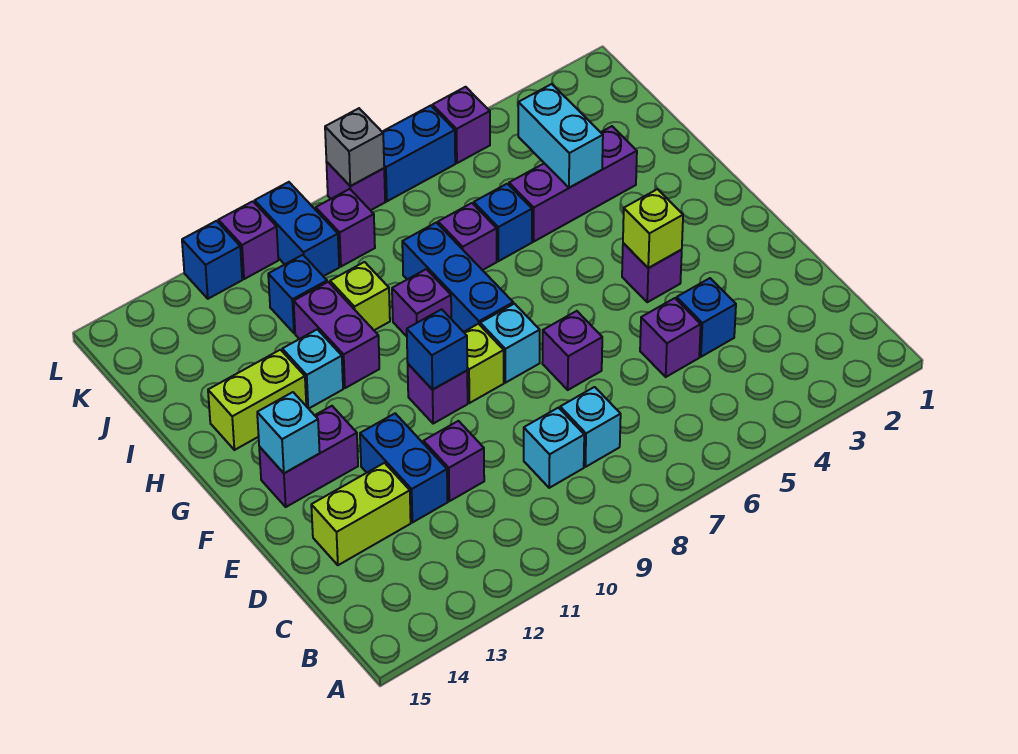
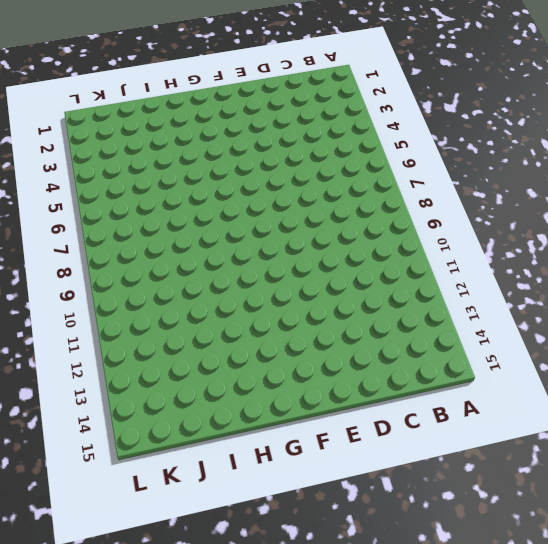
none -> cyan brick C8 level 1
none -> cyan brick C9 level 1
none -> blue brick D4 level 1
none -> purple brick D5 level 1

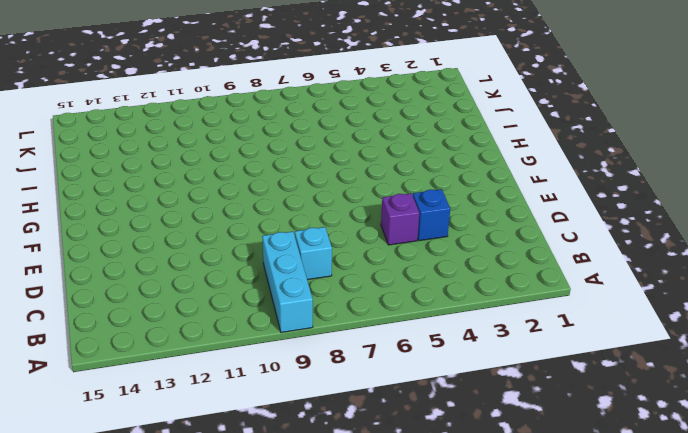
cyan brick A9:C9 level 1 -> cyan brick C9 level 1
none -> purple brick D11 level 1
none -> blue brick D12:E12 level 1
none -> lime brick D13:D14 level 1
none -> purple brick E7 level 1

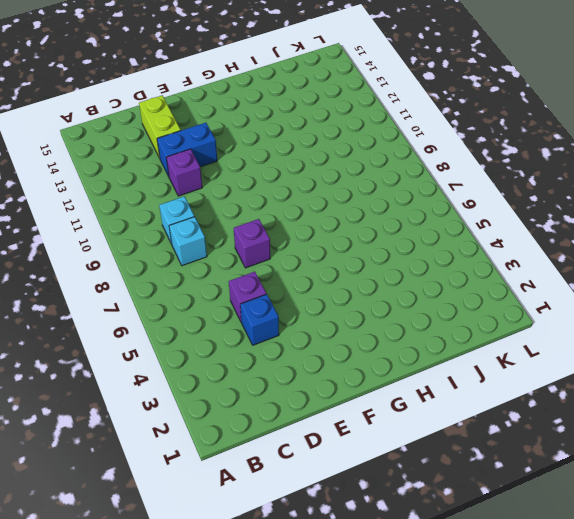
none -> purple brick F4 level 1
none -> cyan brick F8 level 1
none -> lime brick F9 level 1
none -> purple brick F10 level 1

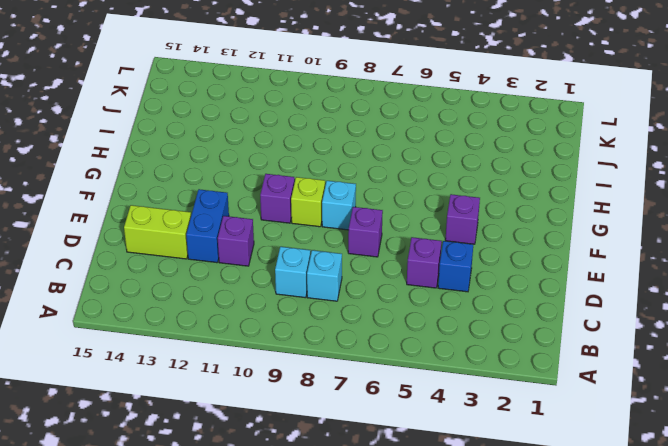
none -> purple brick F13:F14 level 1
none -> blue brick G8:I8 level 1
none -> purple brick H9 level 1
none -> purple brick H11:I11 level 1

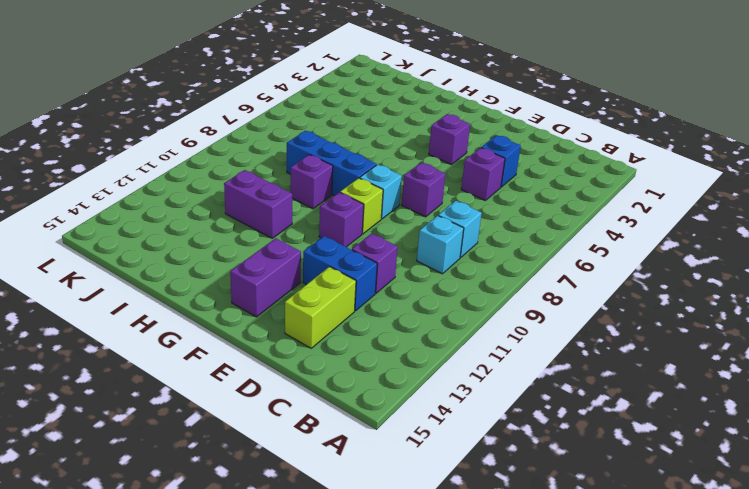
none -> cyan brick H12 level 1
none -> lime brick H13:H14 level 1
none -> purple brick I3:I5 level 1
none -> blue brick I6 level 1

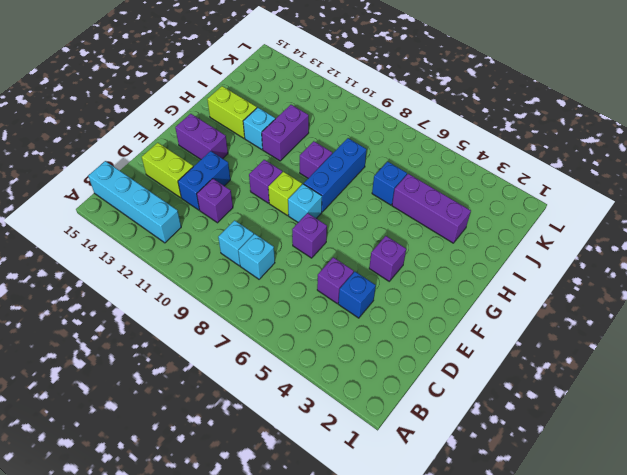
cyan brick B12:B15 level 1 -> none
none -> purple brick I7 level 1
none -> lime brick I10 level 1
none -> blue brick J11 level 1
none -> purple brick K9 level 1

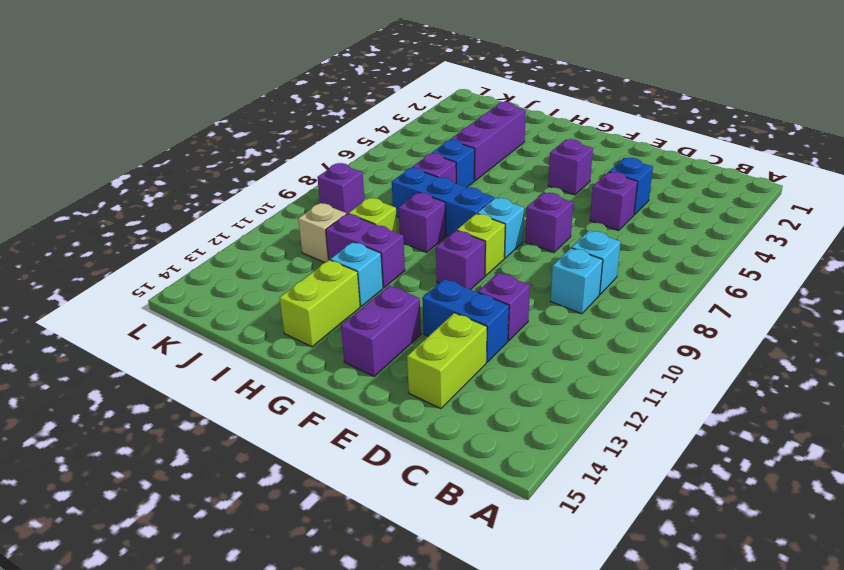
tan brick J11 level 1 -> blue brick J11 level 1
none -> blue brick K10:L10 level 1
none -> purple brick L5 level 1
none -> blue brick L6:L7 level 1
none -> purple brick L8 level 1

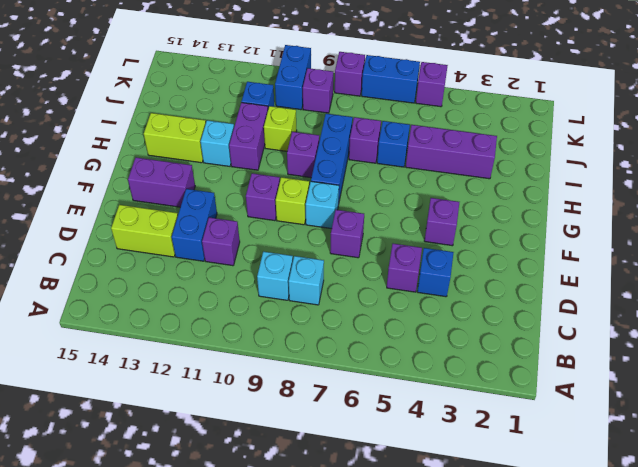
none -> purple brick L11 level 1
none -> blue brick L12 level 1
none -> lime brick F4 level 2
none -> blue brick F10 level 2

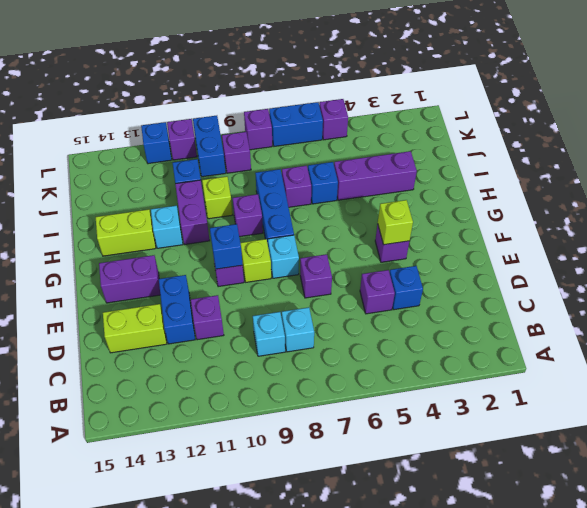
none -> cyan brick F14 level 2
none -> cyan brick I4:J4 level 2
none -> grey brick L8 level 2

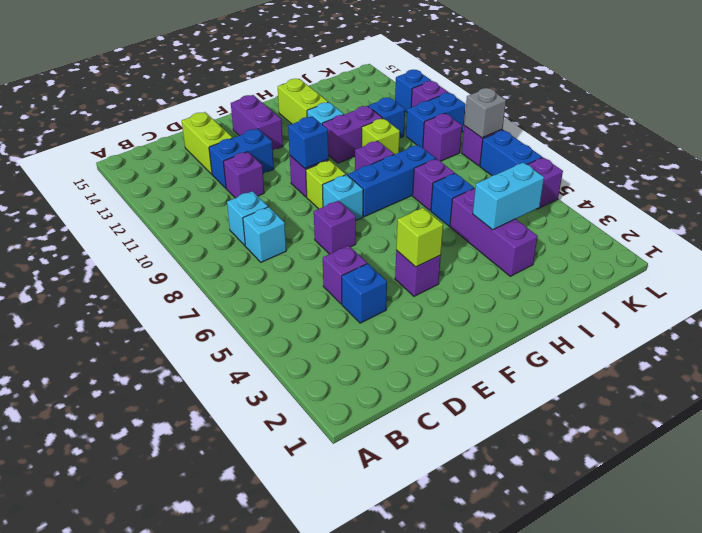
none -> cyan brick F14 level 2

